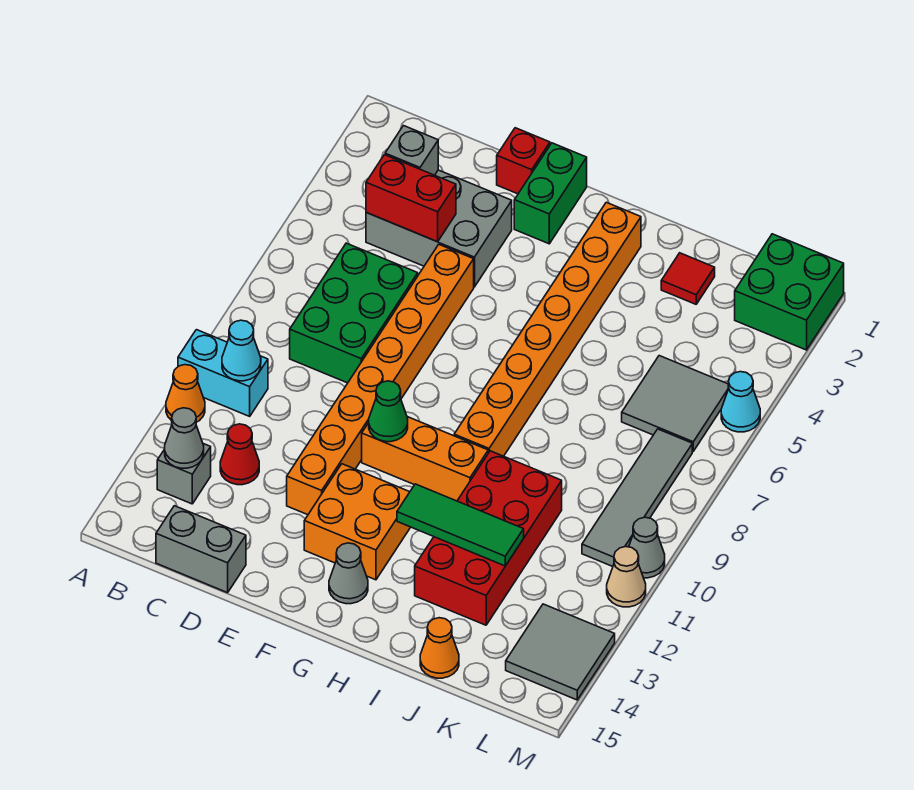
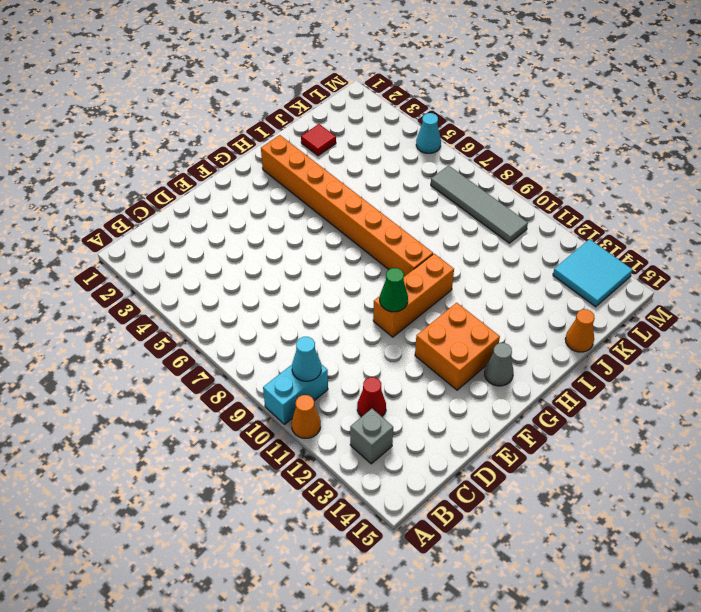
cyan tile L13:M14 level 1 -> grey tile L13:M14 level 1
none -> grey brick C3:E4 level 1
none -> green brick C6:D8 level 1
none -> grey brick C15:D15 level 1
none -> red brick E1 level 1

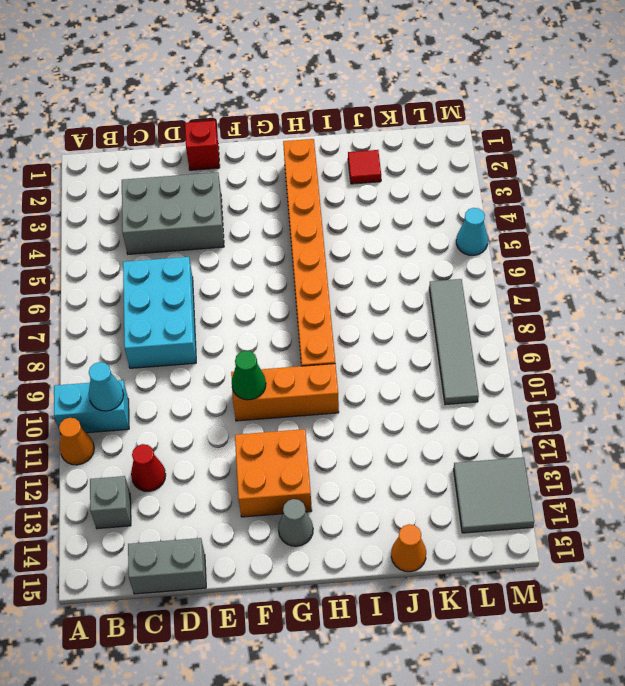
cyan brick C6:D8 level 1 -> green brick C6:D8 level 1
none -> orange brick E5:E12 level 1
none -> green brick F1:F2 level 1
none -> red brick I10:J13 level 1
none -> grey tile K5:L6 level 1

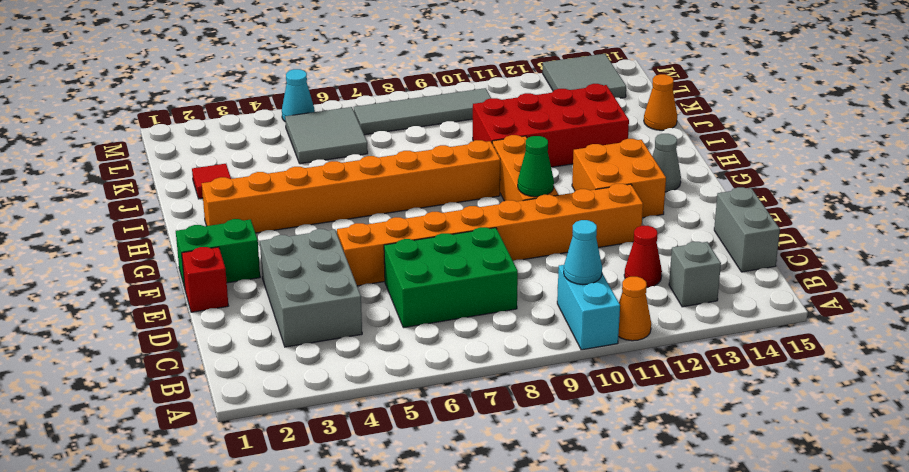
none -> green brick L1:M2 level 1
none -> grey cone M10 level 1
none -> tan cone M11 level 1
none -> grey cone B13 level 2

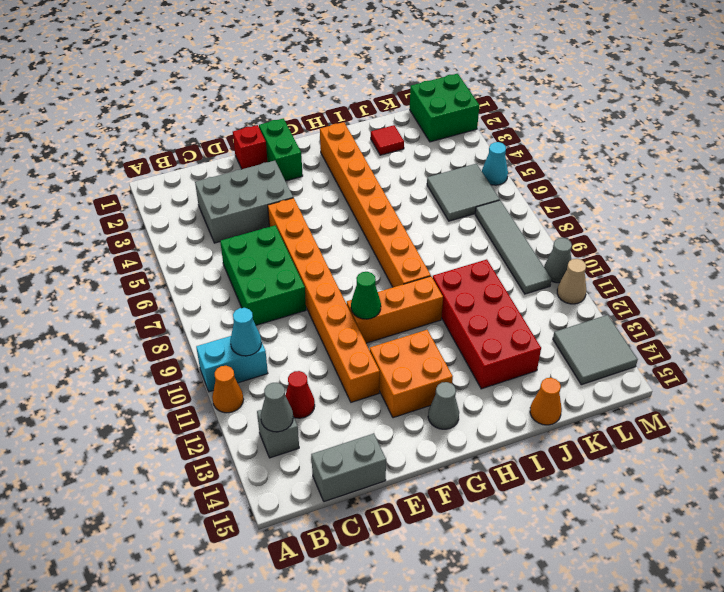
none -> grey brick C3 level 2
none -> red brick C4:D4 level 2
none -> green tile H12:J12 level 2

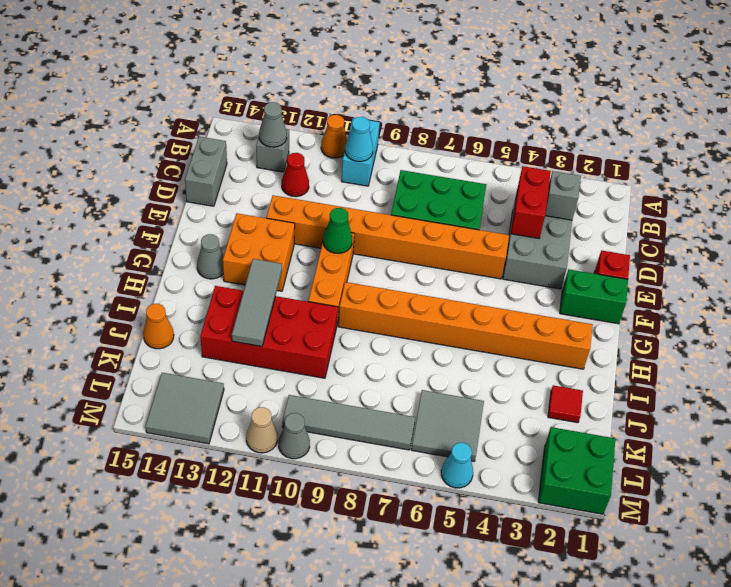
grey tile H12:J12 level 2 -> green tile H12:J12 level 2

